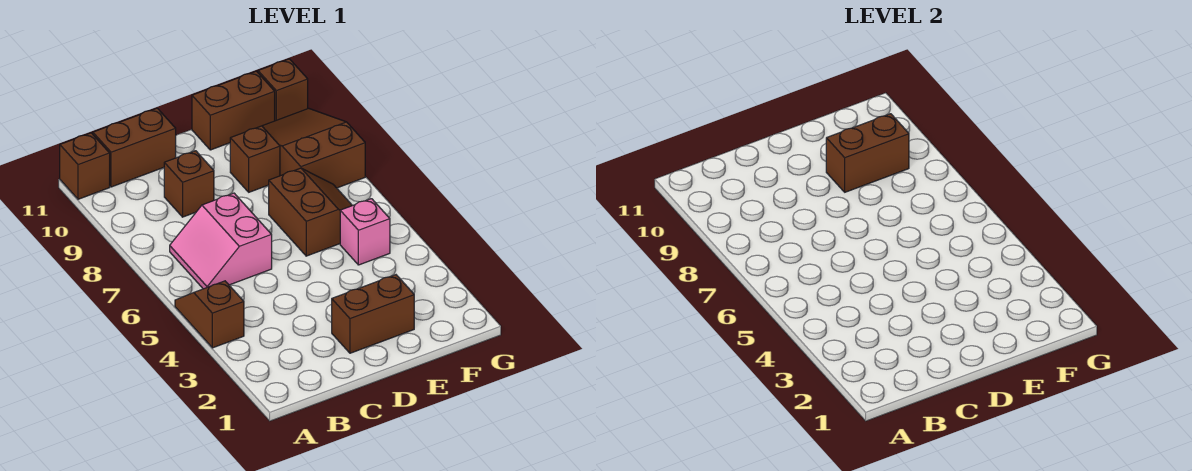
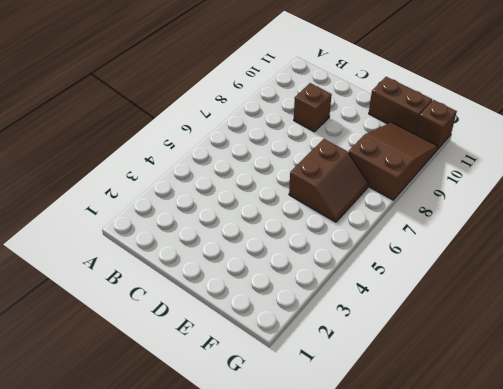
none -> brown slope A4:A5 level 1 top 4
none -> brown brick A11 level 1
none -> pink slope B6:C7 level 1 top C

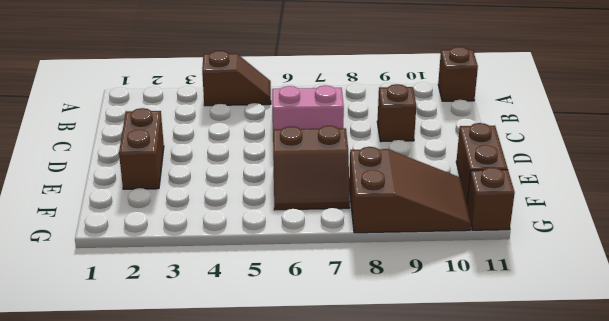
none -> brown brick B11:C11 level 1
none -> brown brick E9 level 1
none -> pink brick F5 level 1

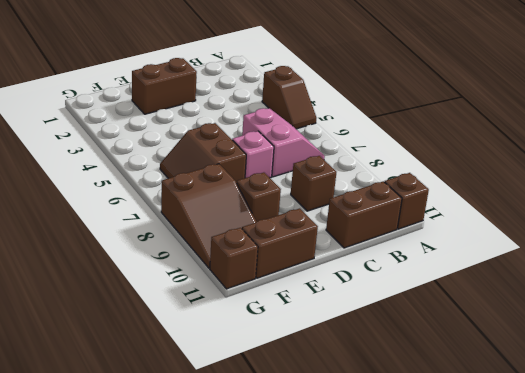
pink brick D7 level 1 -> pink brick F5 level 1
none -> brown brick E9:F9 level 2

